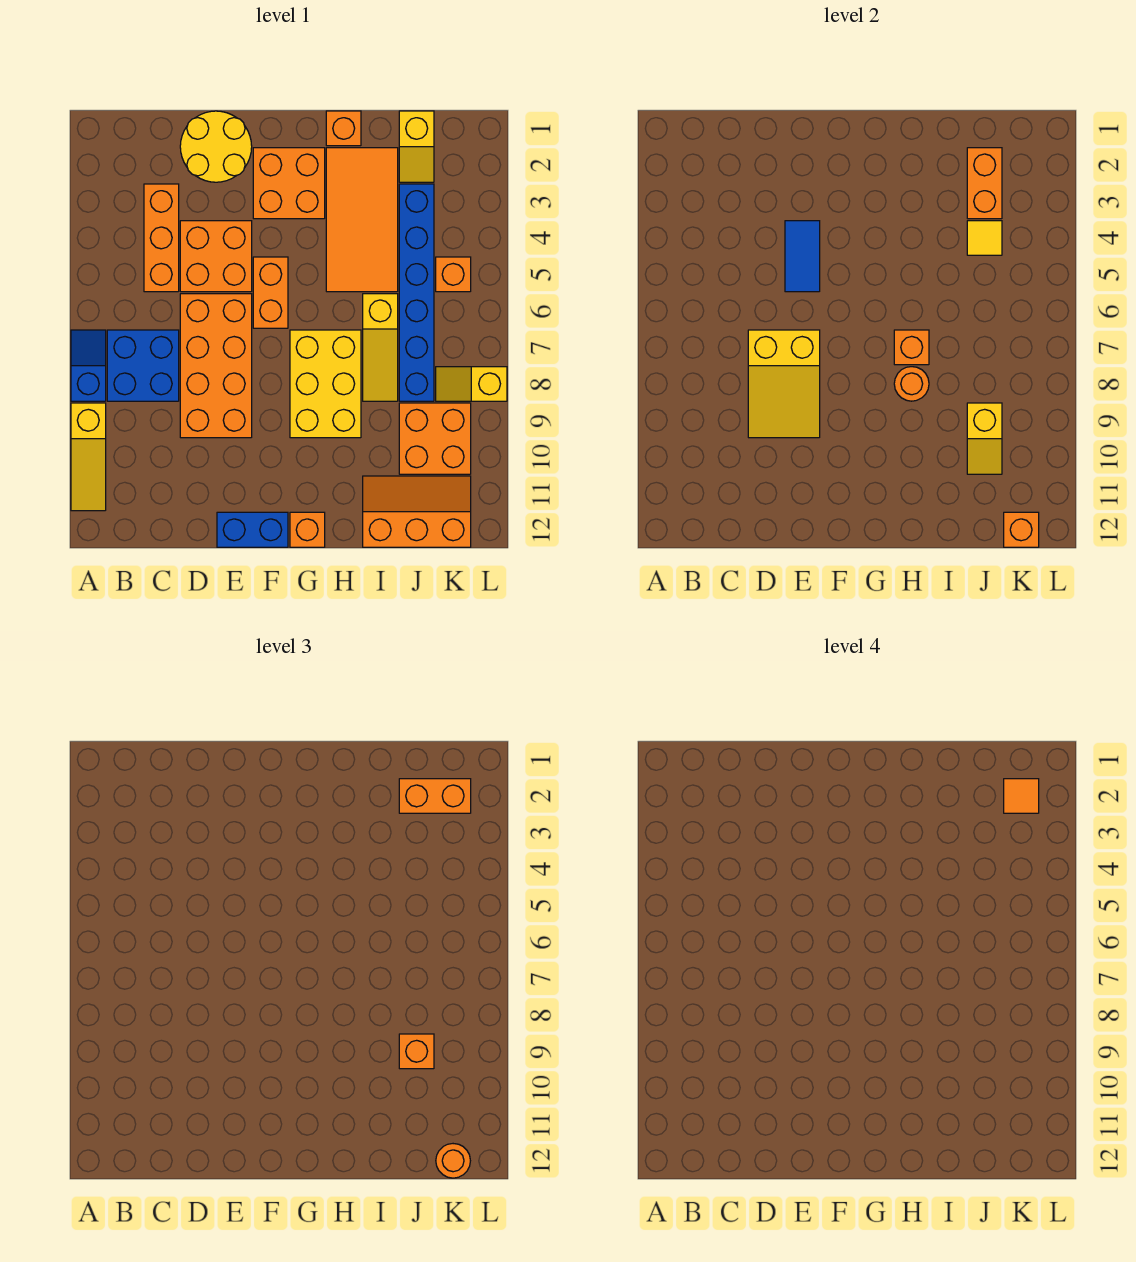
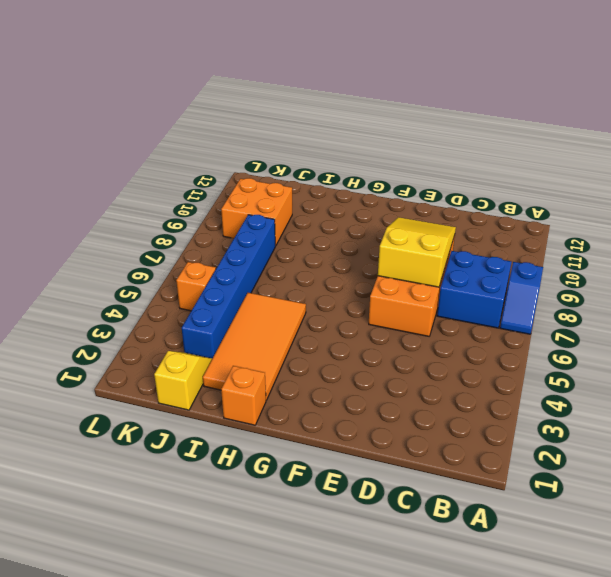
none -> yellow slope A9:A11 level 1 top 9
none -> orange brick C3:C5 level 1
none -> yellow round brick D1:E2 level 1
none -> orange brick D4:E5 level 1

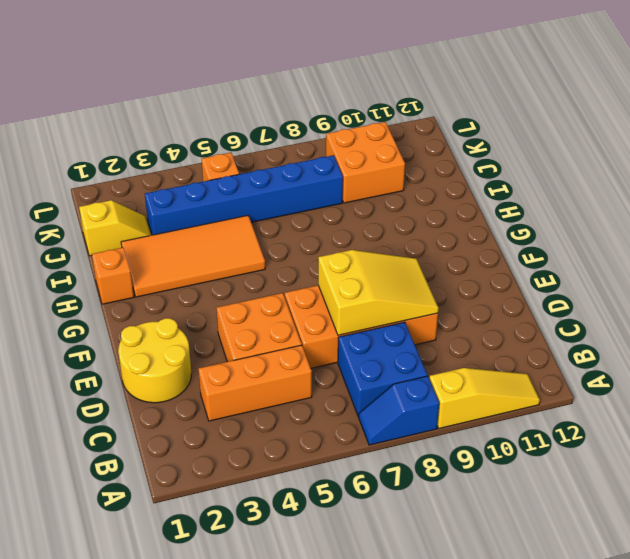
none -> blue brick E12:F12 level 1
none -> orange brick F2:G3 level 1
none -> orange brick F5:F6 level 1
none -> yellow brick G7:H9 level 1

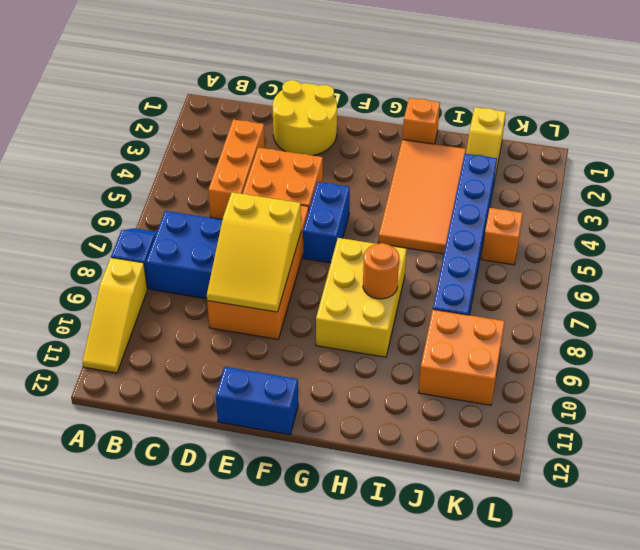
blue brick F5:F6 level 1 -> orange brick F5:F6 level 1
none -> orange brick F2:G3 level 1
none -> orange brick G12 level 1
none -> yellow slope I6:I8 level 1 top 6
none -> orange slope I11:K12 level 1 top 12

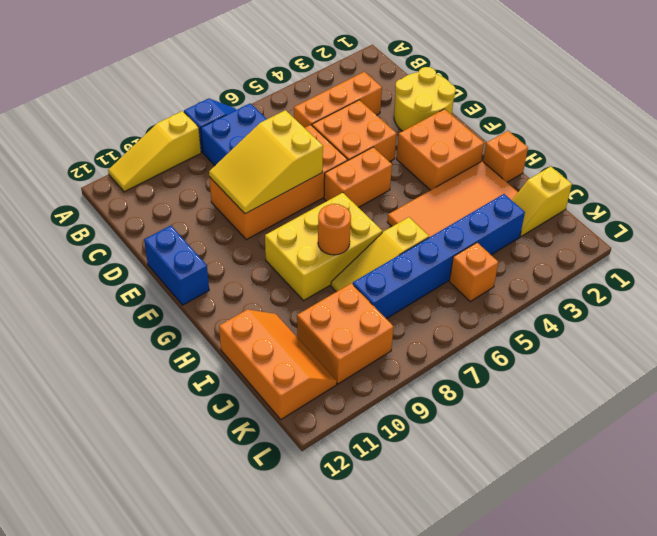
none -> orange brick G12 level 1
none -> yellow slope K8:L8 level 1 top L
none -> blue tile E4:E5 level 2
none -> orange brick H7 level 2

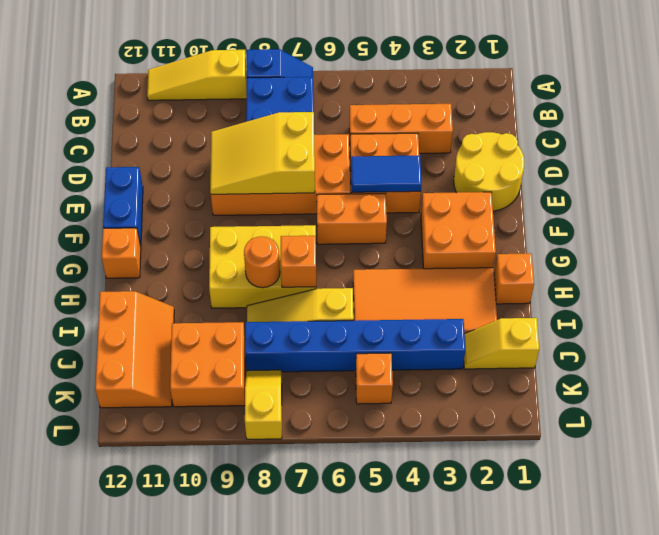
none -> orange brick J2:J3 level 2
none -> yellow tile J4 level 2
none -> yellow slope J9:J10 level 2 top 9
none -> orange brick K12 level 2

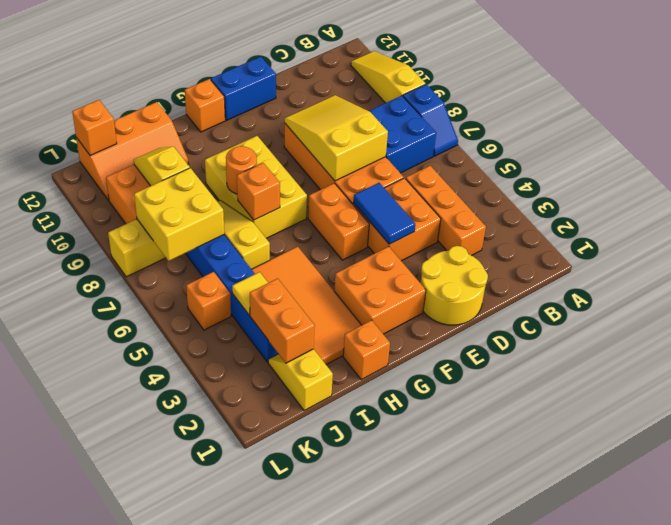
yellow brick J7:K8 level 2 -> none
none -> orange brick J2:K2 level 3
none -> orange brick J9 level 3
none -> orange round brick K12 level 3
none -> orange tile K2 level 4

